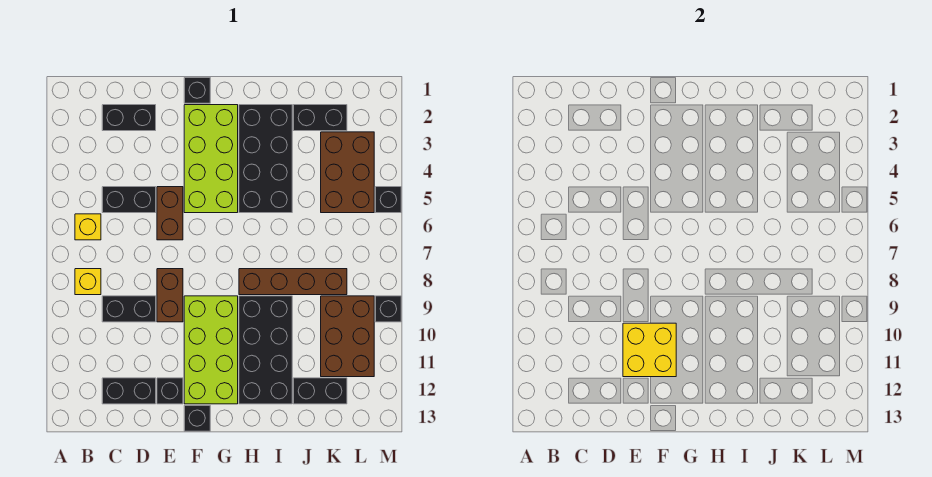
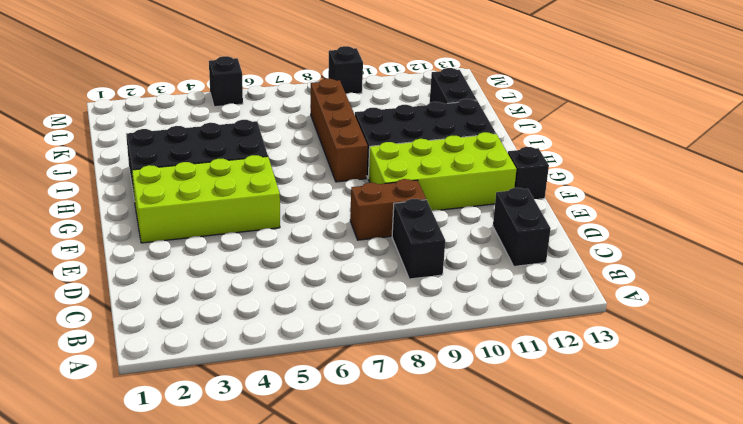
none -> yellow brick B6 level 1
none -> yellow brick B8 level 1
none -> black brick C2:D2 level 1

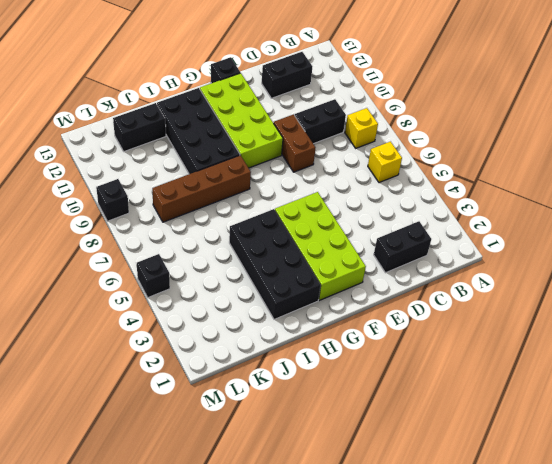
none -> black brick C5:D5 level 1
none -> brown brick E5:E6 level 1
none -> black brick E12 level 1

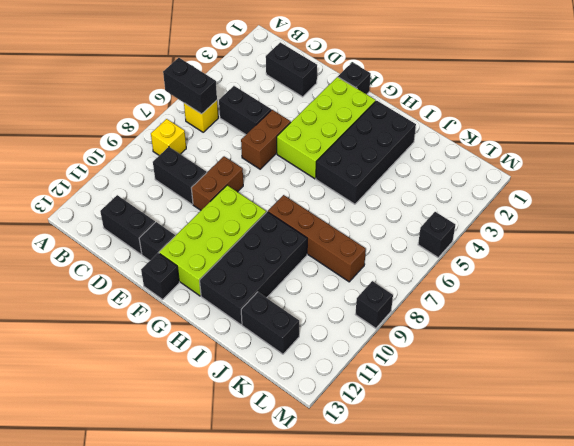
black brick A6:B6 level 2 -> black brick J2:K2 level 1
none -> brown brick K3:L5 level 1
none -> brown brick K9:L11 level 1
none -> yellow brick E10:F11 level 2

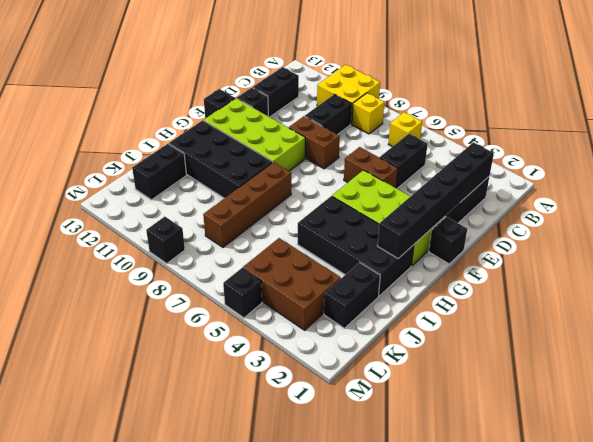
yellow brick A9:B10 level 1 -> yellow brick E10:F11 level 2
black brick C2:H2 level 2 -> none
none -> brown brick K9:L11 level 1

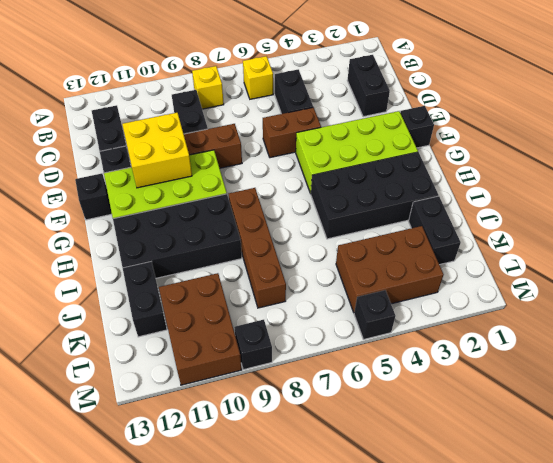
brown brick K10:M11 level 1 -> brown brick K9:L11 level 1

